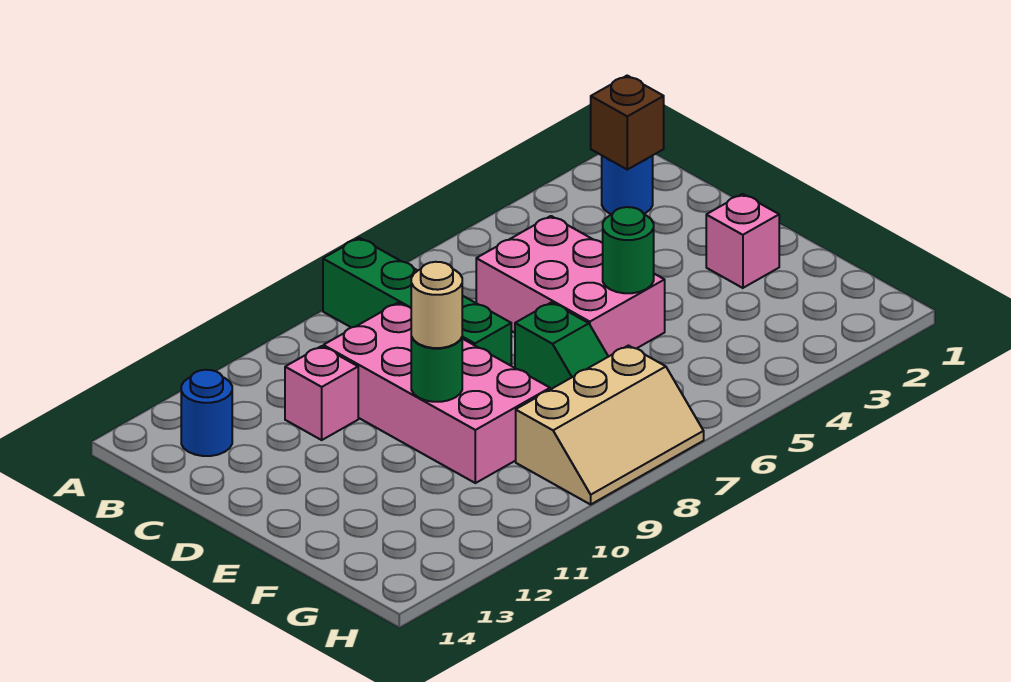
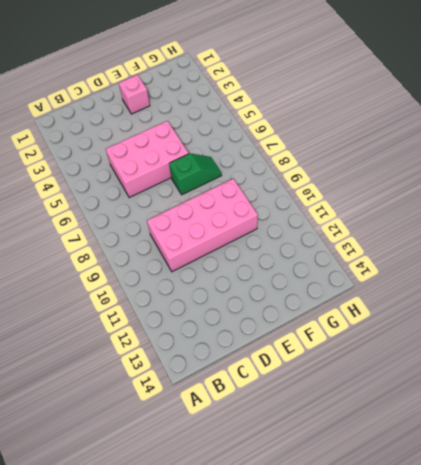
none -> green brick A8:D8 level 1
none -> blue round brick B2 level 1
none -> blue round brick B13 level 1

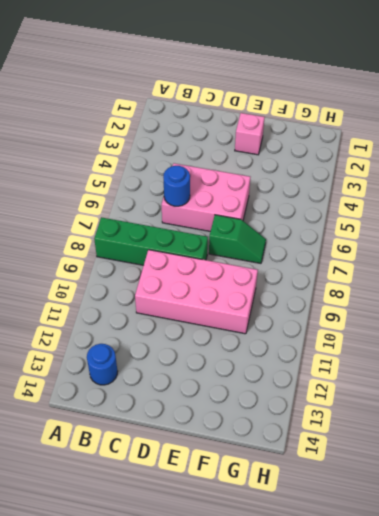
blue round brick C6 level 2 -> blue round brick B2 level 1
none -> pink brick C11 level 1
none -> tan slope G7:H9 level 1 top G
none -> brown brick B2 level 2

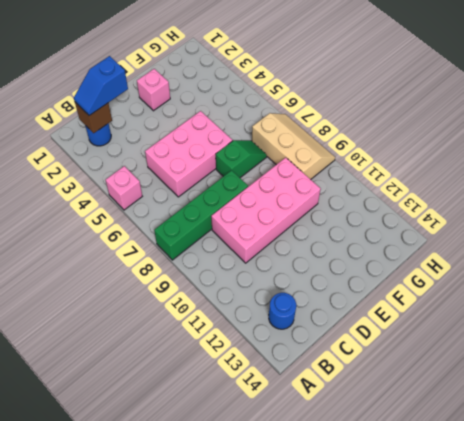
pink brick A5 level 1 -> pink brick C11 level 1
blue slope B2:C2 level 3 top C -> none
none -> green round brick E5 level 2
none -> green round brick E10 level 2
none -> tan round brick E10 level 3

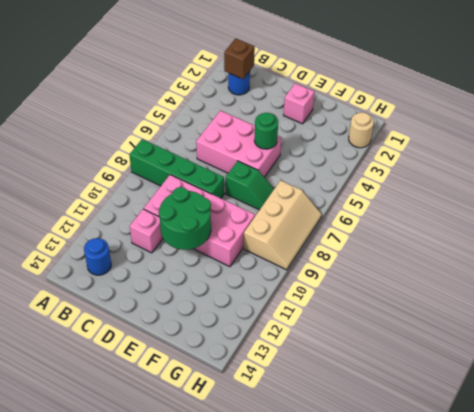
green round brick D10:E11 level 2 -> green round brick E10 level 2
tan round brick H2 level 1 -> tan round brick E10 level 3

